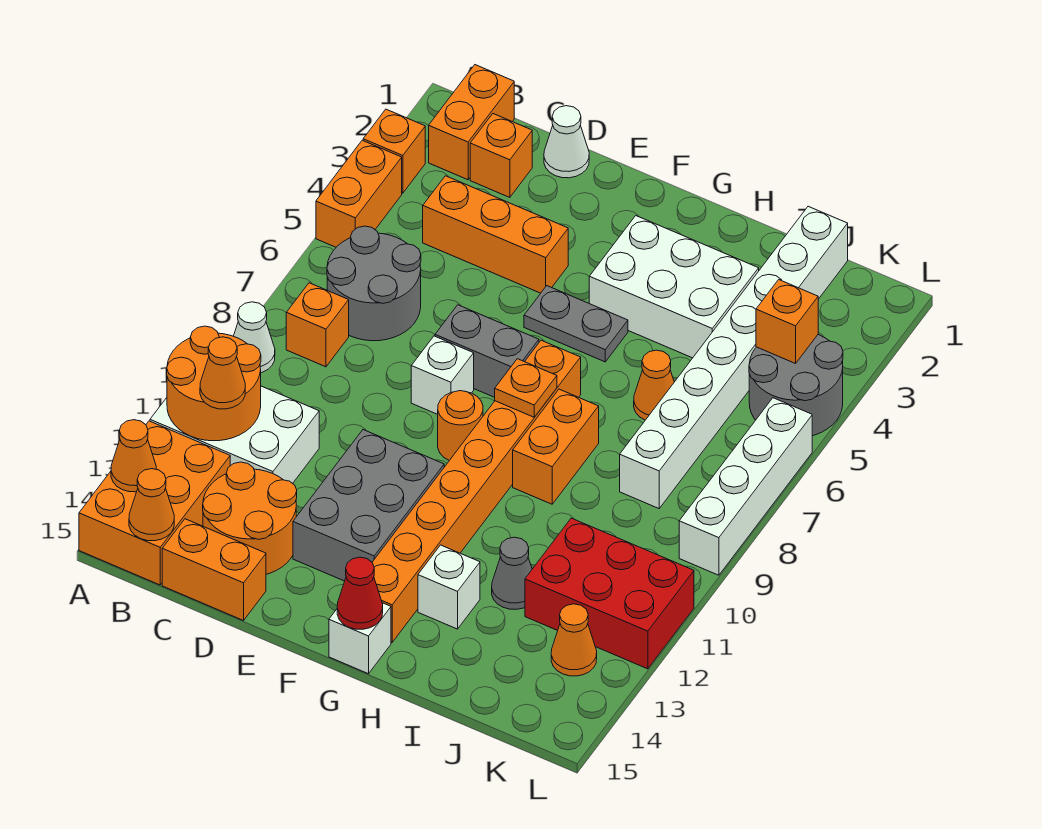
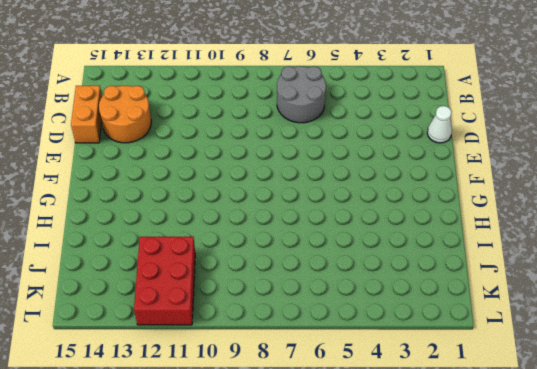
none -> orange brick A3 level 1
none -> orange brick A4:A5 level 1
none -> white cone A9 level 1
none -> white brick A11:C12 level 1

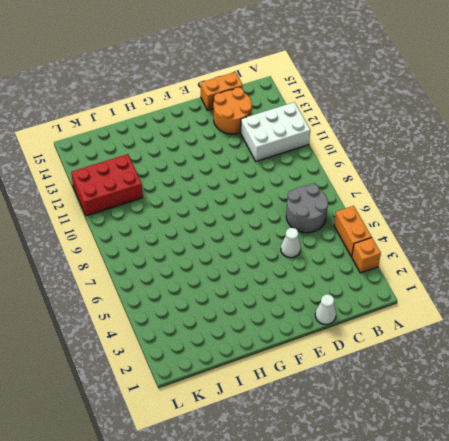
white cone D5 level 1 -> white cone A9 level 1
none -> orange brick A13:B15 level 1
none -> orange brick B1:B2 level 1
none -> orange brick B8 level 1
none -> orange brick C2 level 1

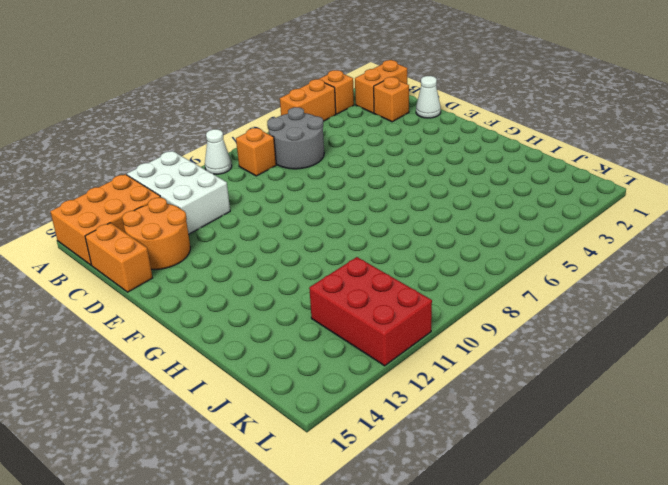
none -> orange brick C4:E4 level 1
none -> grey brick E7:F7 level 1
none -> white brick E8 level 1
none -> grey brick E11:F13 level 1

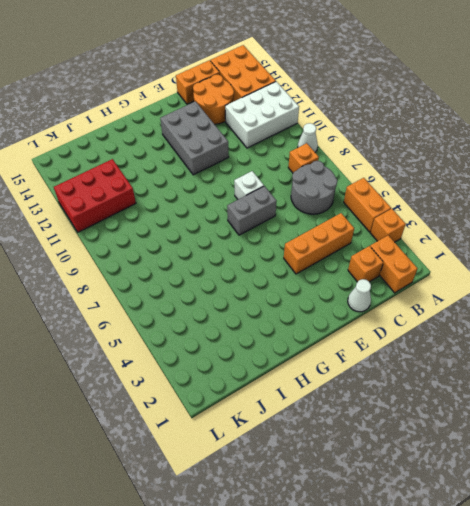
none -> grey plate F5:G5 level 1
none -> orange round brick F9 level 1
none -> white brick G3:I4 level 1
none -> orange brick G7:G14 level 1

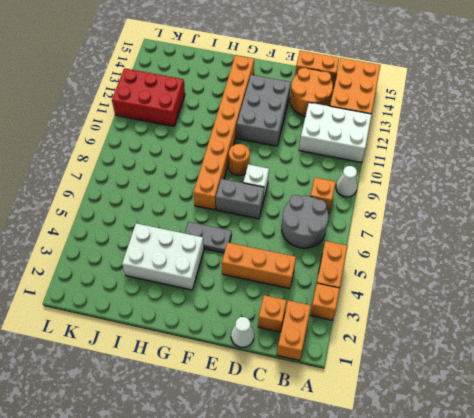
none -> white brick G15 level 1
none -> orange brick H8:H9 level 1
none -> white brick H13 level 1
none -> orange cone I6 level 1

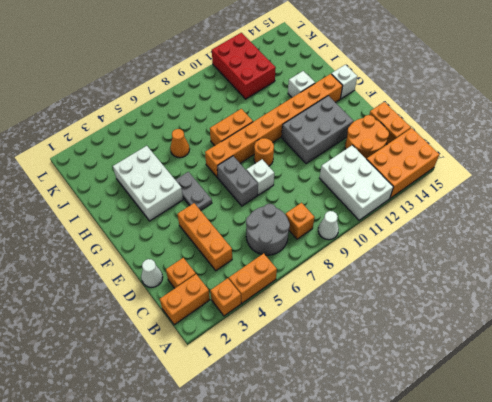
none -> grey cone I12 level 1
none -> white brick J1:J8 level 1
none -> grey round brick K4:L5 level 1
none -> orange cone K13 level 1

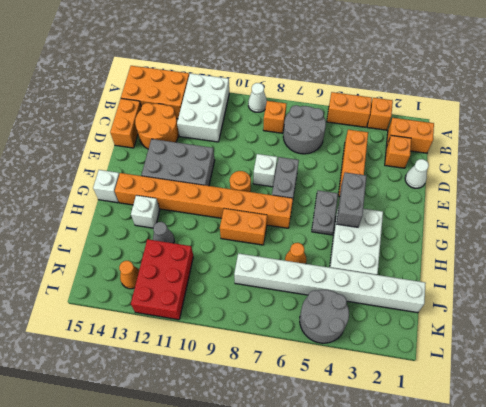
grey brick F4:G4 level 2 -> none
none -> white brick L6:L9 level 1
none -> orange round brick A11:B12 level 2
none -> orange cone A14 level 2
none -> orange cone B15 level 2

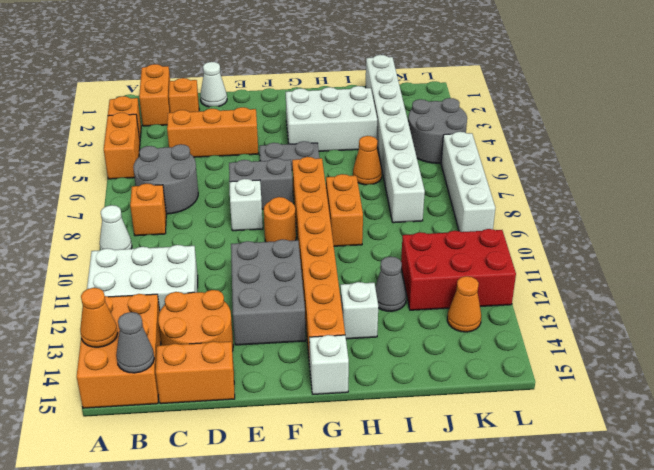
grey cone B15 level 2 -> orange cone B15 level 2
none -> orange round brick A11:B12 level 2
none -> orange plate G8 level 2
none -> red cone G15 level 2
none -> orange brick K4 level 2

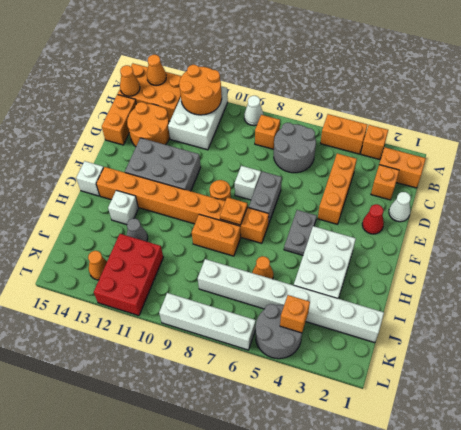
red cone E2 level 1 -> red cone G15 level 2
none -> orange cone B12 level 3

